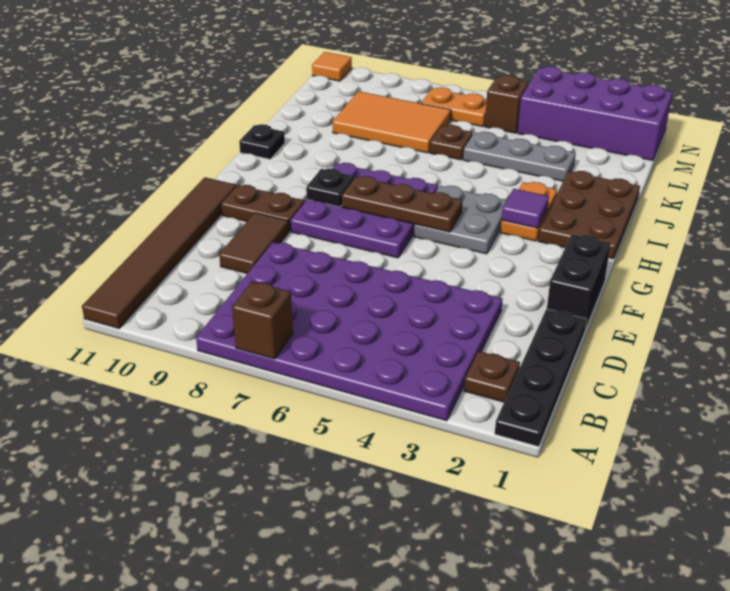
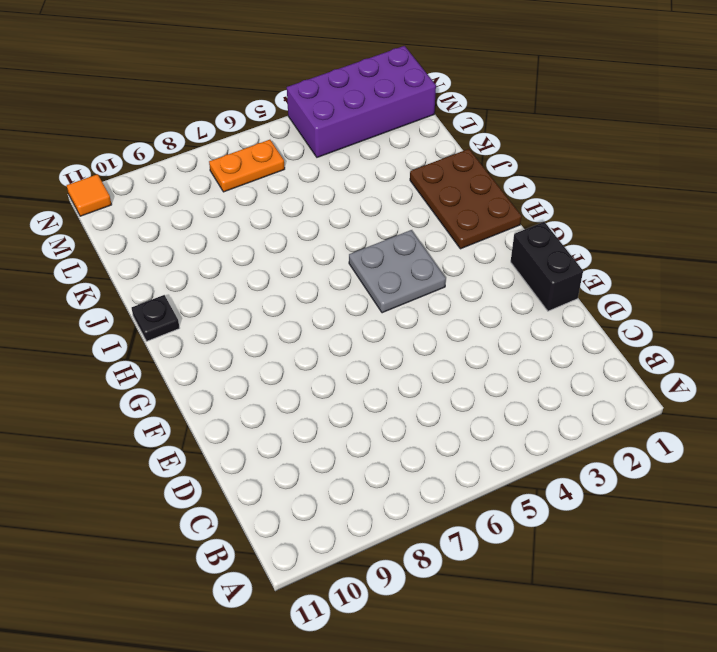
none -> black plate A1:D1 level 1
none -> purple plate A3:D8 level 1
none -> brown tile A11:F11 level 1

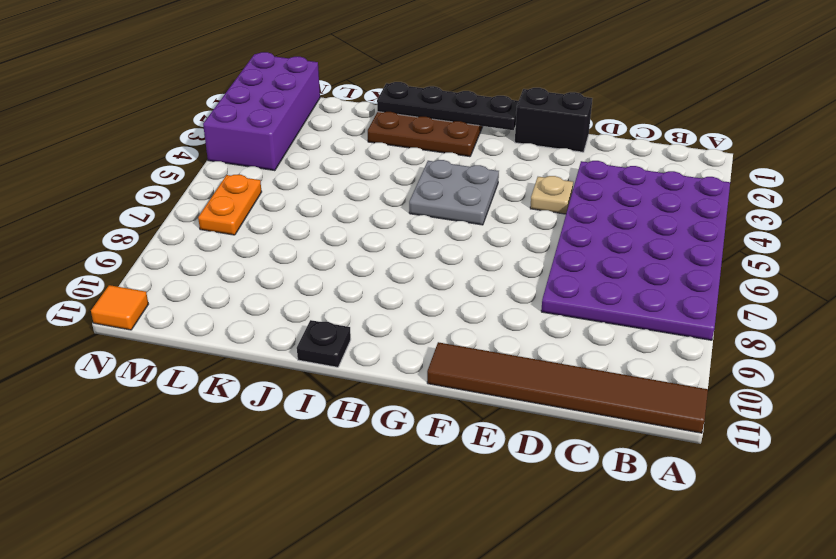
tan plate E4 level 1 -> none
black plate G1:J1 level 2 -> black plate A1:D1 level 1
none -> brown plate B2 level 1
none -> brown tile D9:E9 level 1
none -> purple plate F6:H8 level 1

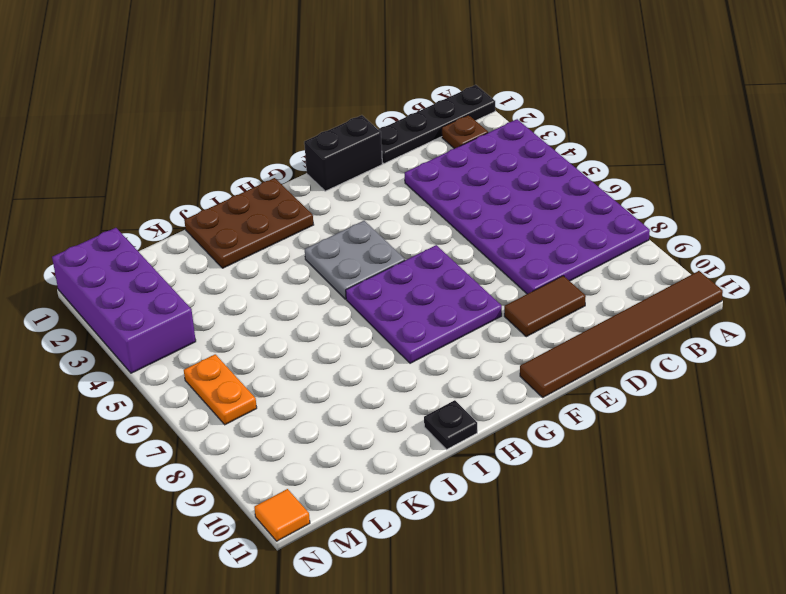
none -> brown plate F9:F10 level 1
none -> orange plate H3:I3 level 1
none -> grey plate K3:K5 level 1

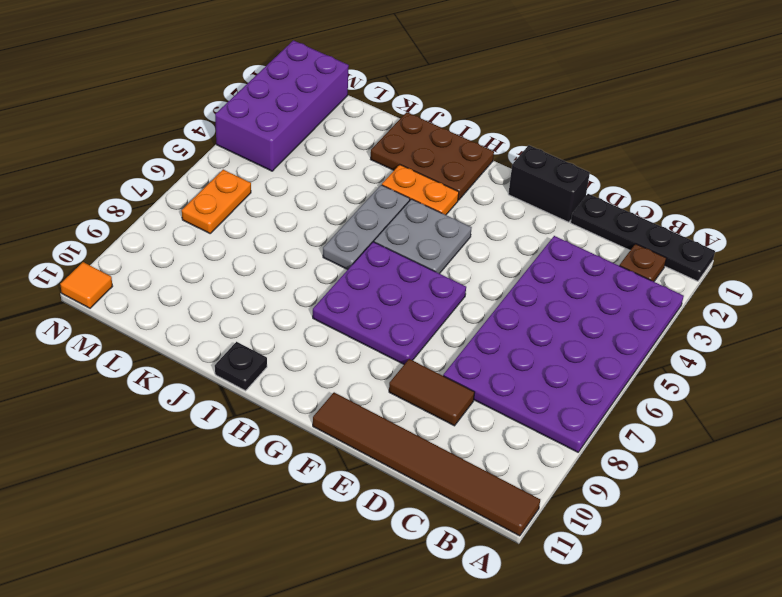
grey plate I4:I6 level 1 -> grey plate K3:K5 level 1
none -> brown plate F9:F10 level 1
none -> brown plate K6 level 1
none -> orange tile K7:L9 level 1

